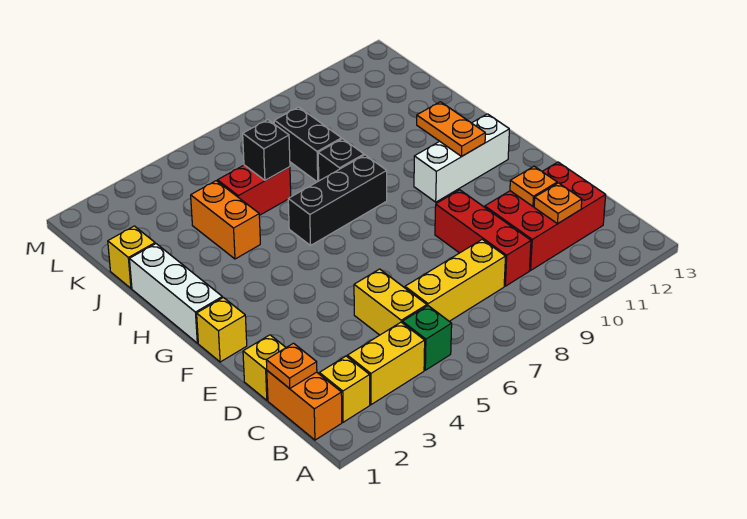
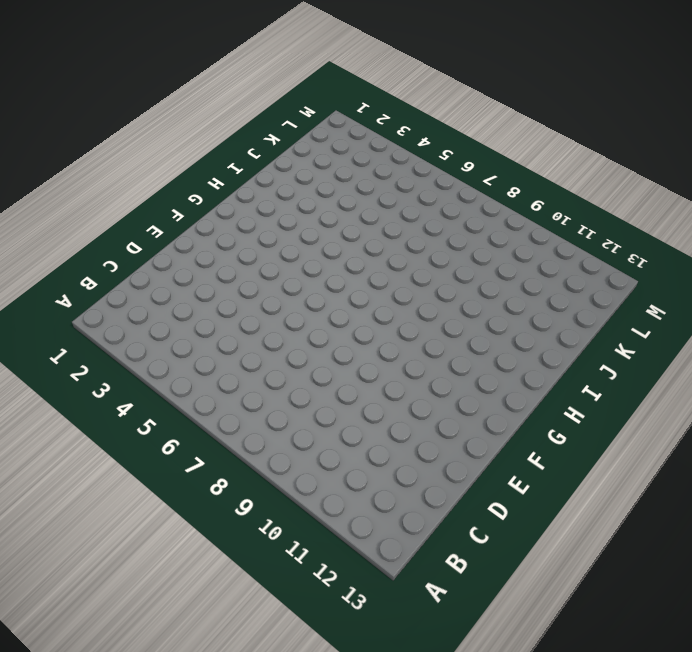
none -> orange brick B1:C1 level 1
none -> yellow brick B2 level 1
none -> yellow brick B3:B4 level 1

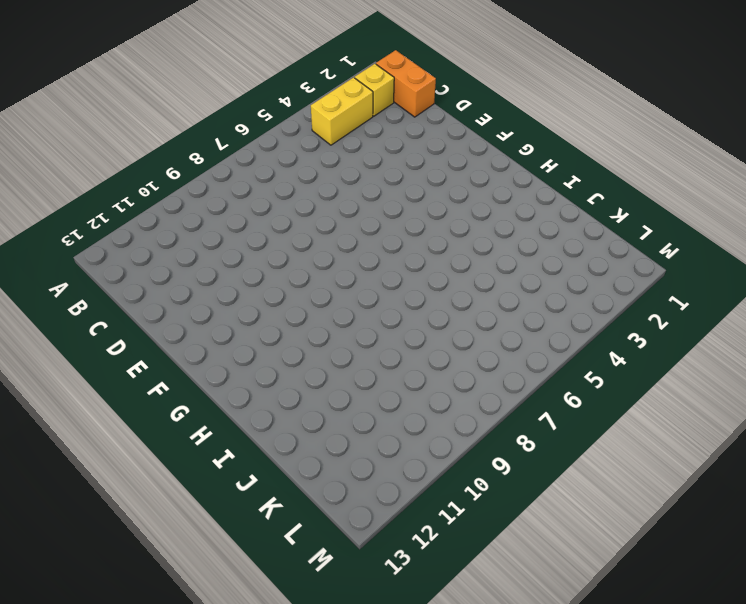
none -> green brick B5 level 1
none -> yellow brick C5:D5 level 1
none -> yellow brick C6:C8 level 1

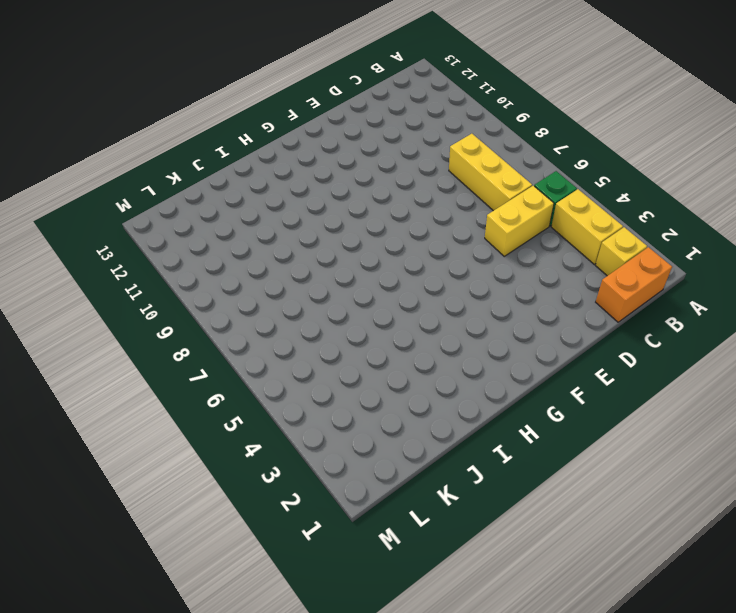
none -> red brick C9:E9 level 1
none -> red brick C10:D12 level 1
none -> yellow brick D1 level 1

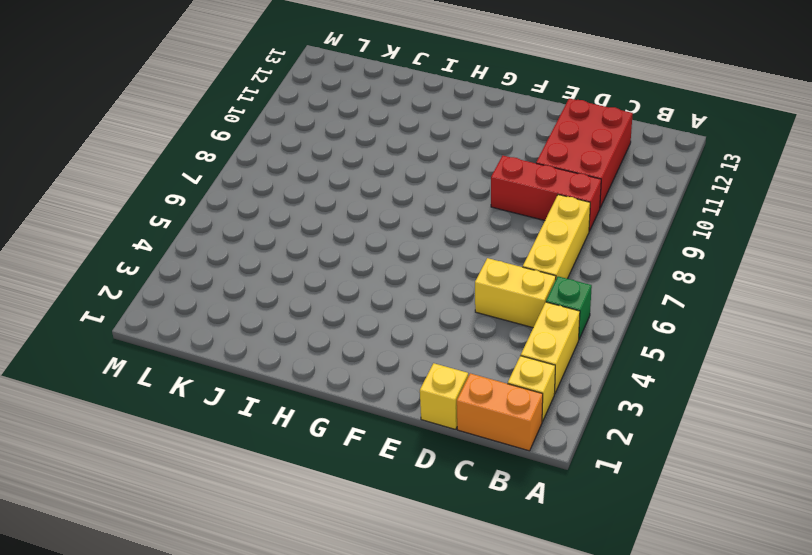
none -> yellow brick F1 level 1
none -> white brick G1:I1 level 1
none -> white brick G10:G12 level 1

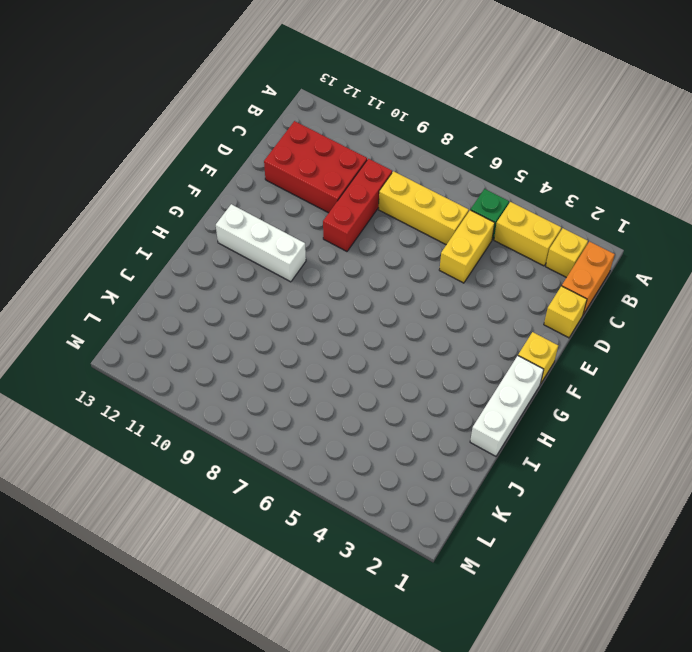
none -> black brick H6:H8 level 1
none -> orange brick I4:J4 level 1
none -> black brick I8 level 1

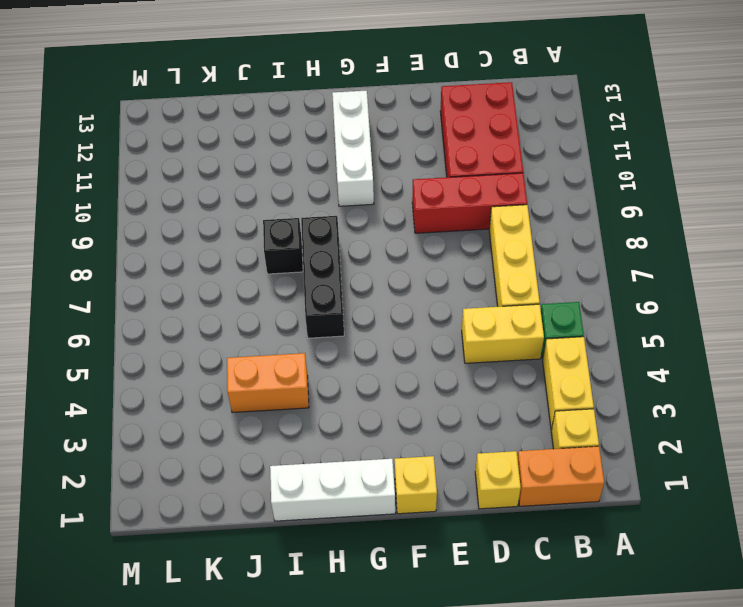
none -> yellow brick J1 level 1
none -> red brick J5:J6 level 1
none -> black brick J8:K8 level 1

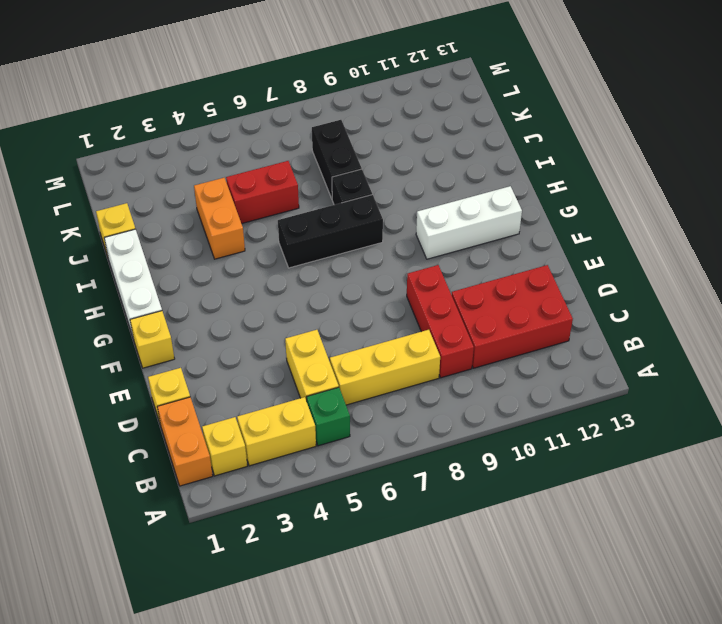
none -> orange plate C1 level 2
none -> orange plate C11 level 2
none -> orange plate D11 level 2

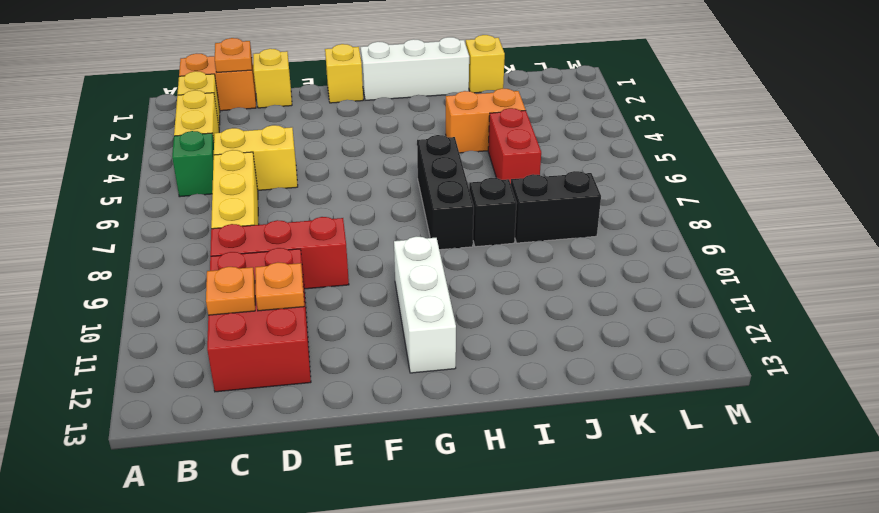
none -> orange plate G11:H11 level 2
none -> black brick J6 level 2

